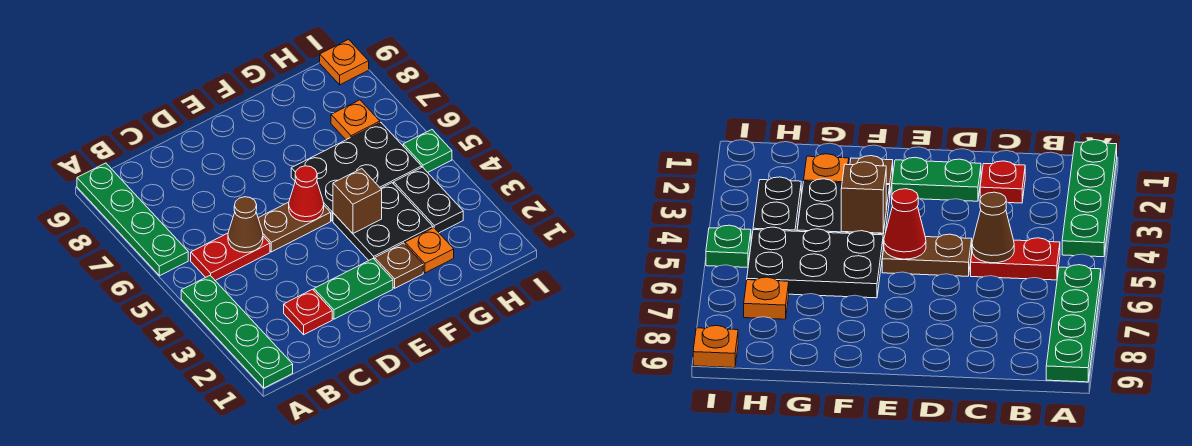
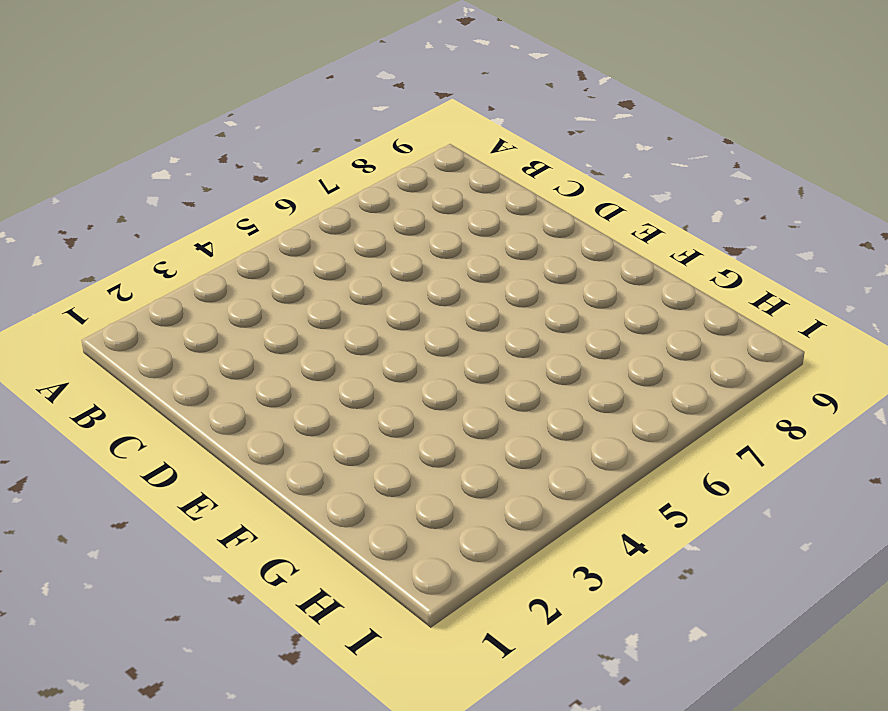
none -> green plate A1:A4 level 1
none -> green plate A6:A9 level 1
none -> red plate B5:C5 level 1

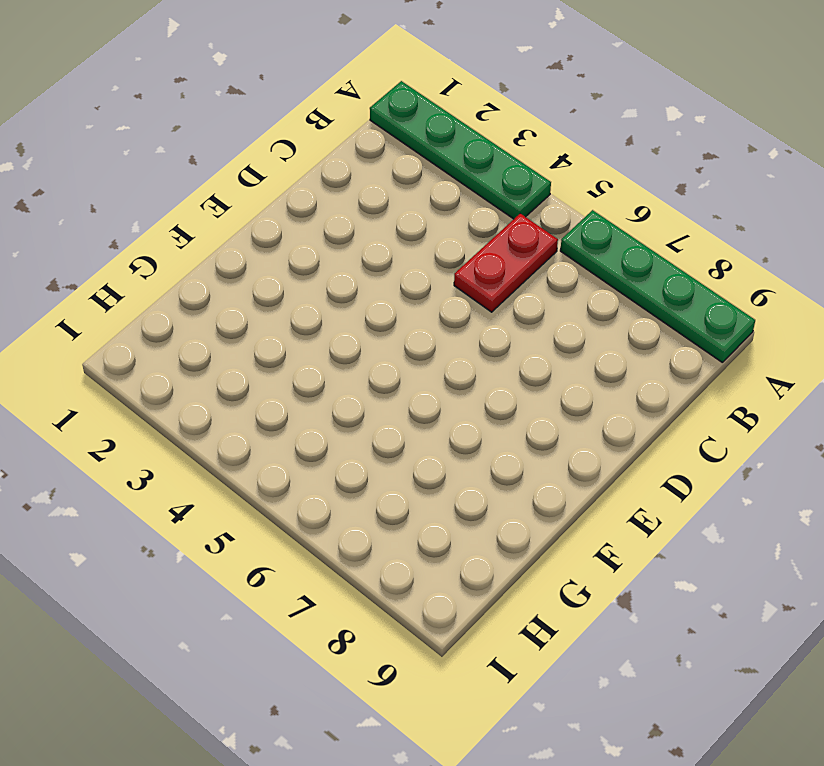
none -> red plate C2 level 1
none -> green plate D2:E2 level 1
none -> brown plate D5:E5 level 1

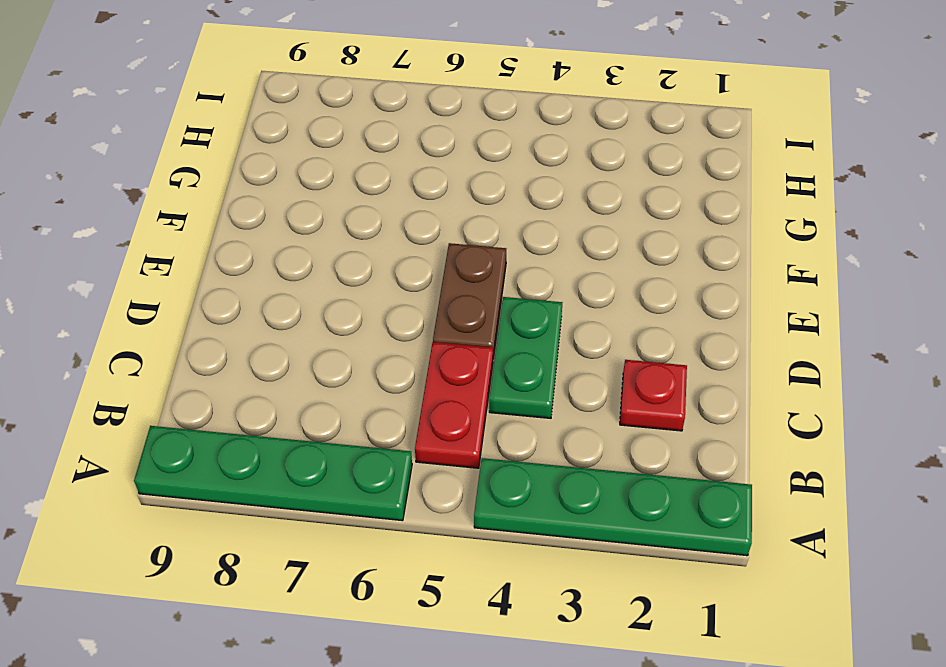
green plate C4:D4 level 1 -> green plate D2:E2 level 1
none -> brown plate F2 level 1
none -> black plate F3:G4 level 1
none -> black plate F5:H6 level 1

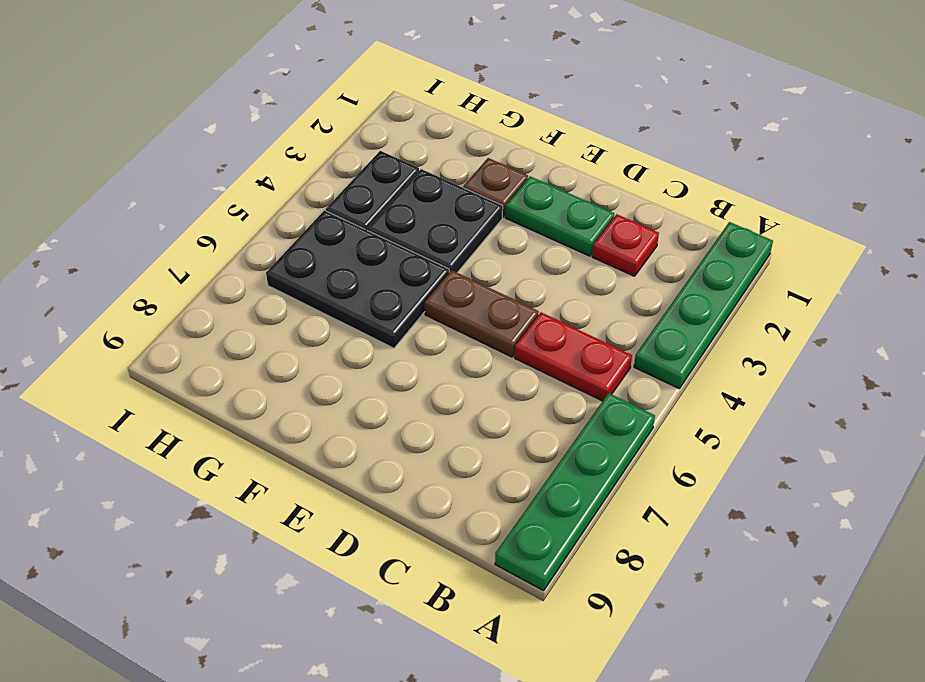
none -> orange plate G2 level 1
none -> orange plate H7 level 1
none -> green plate I5 level 1

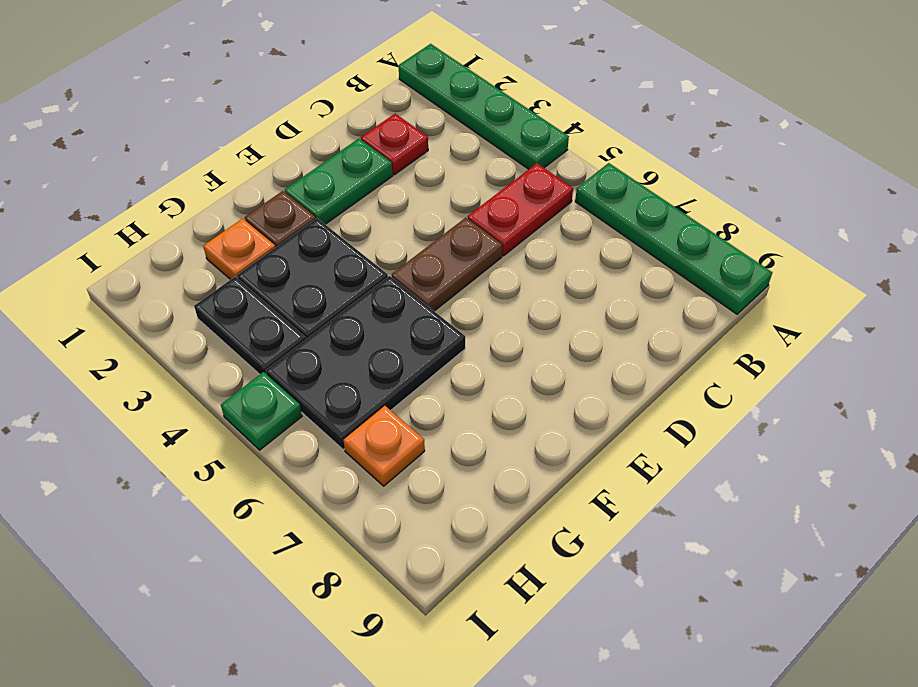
none -> orange plate I9 level 1
none -> brown cone C5 level 2
none -> red cone E5 level 2

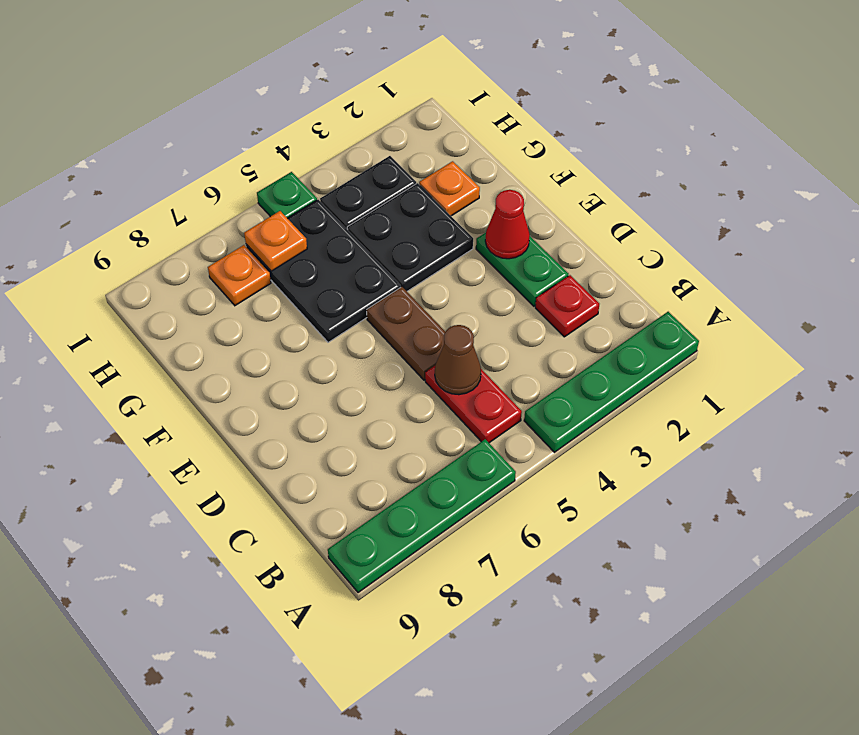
red cone E2 level 2 -> red cone E5 level 2
orange plate H6 level 2 -> orange plate I9 level 1
none -> brown plate F2 level 1
none -> brown brick F4 level 2

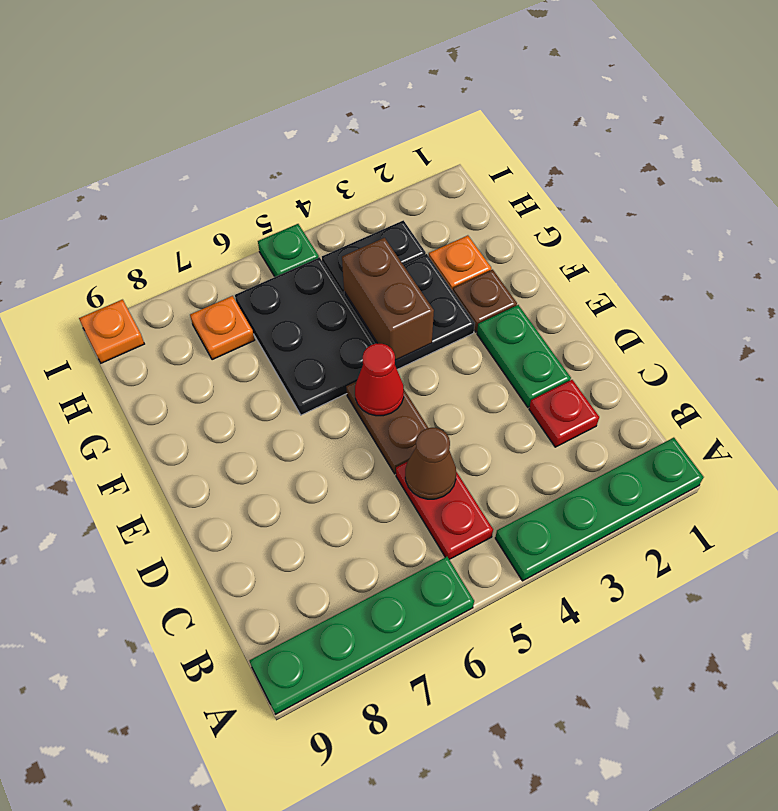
brown brick F4:G4 level 2 -> brown brick F4 level 2

